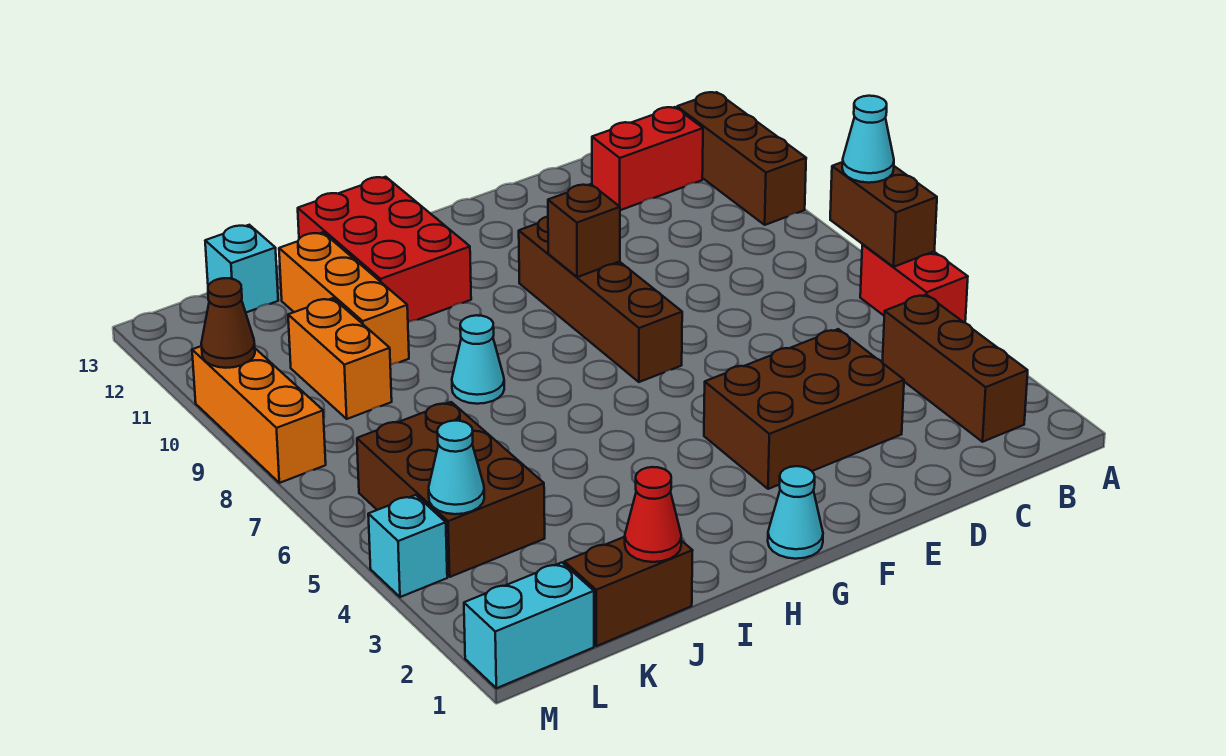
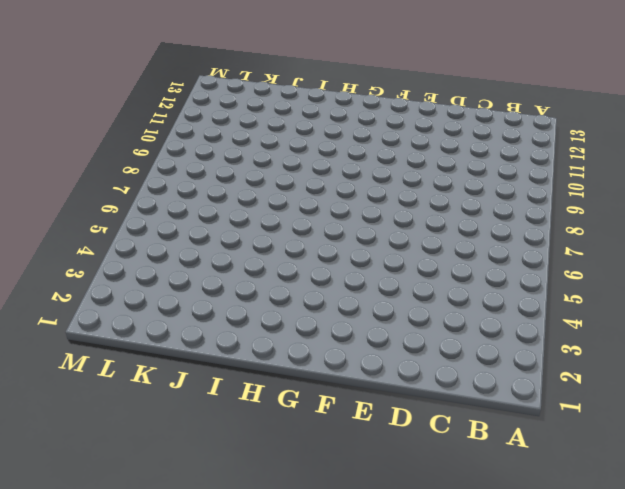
none -> red brick A5:A6 level 1
none -> brown brick A10:A12 level 1
none -> brown brick B2:B4 level 1

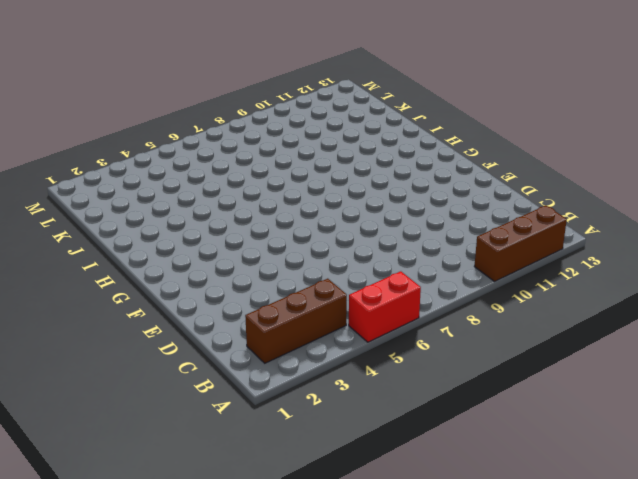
none -> red brick B12:C12 level 1
none -> brown brick D3:F4 level 1
none -> brown brick F7:F10 level 1

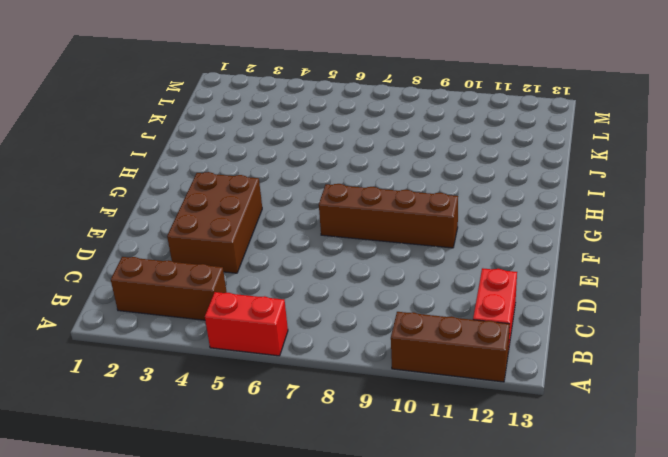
none -> cyan cone G1 level 1
none -> red brick H11:I13 level 1
none -> cyan cone I8 level 1

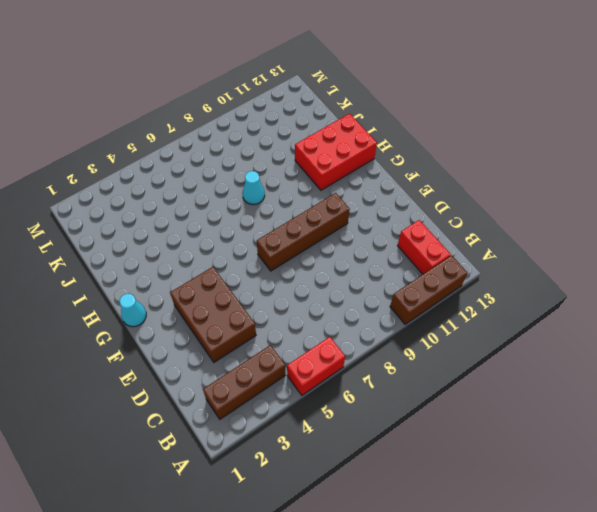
none -> brown brick J1:K1 level 1
none -> orange brick J10:J12 level 1
none -> brown brick K4:L6 level 1

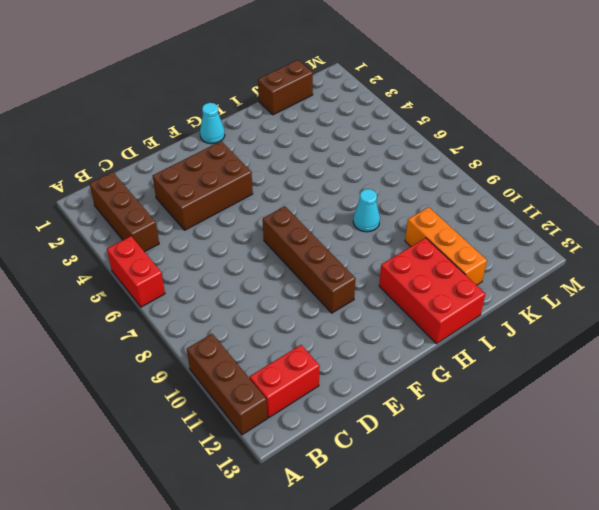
none -> brown brick K4:L6 level 1
none -> orange brick K9:K10 level 1
none -> cyan brick K13 level 1

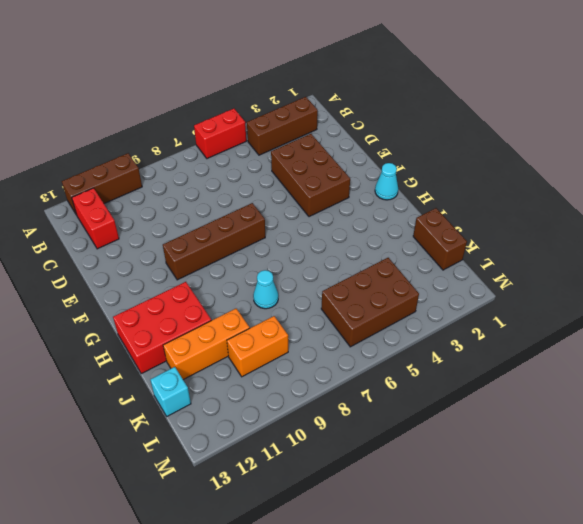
none -> cyan brick L1:M1 level 1
none -> cyan brick M4 level 1
none -> orange brick M8:M10 level 1

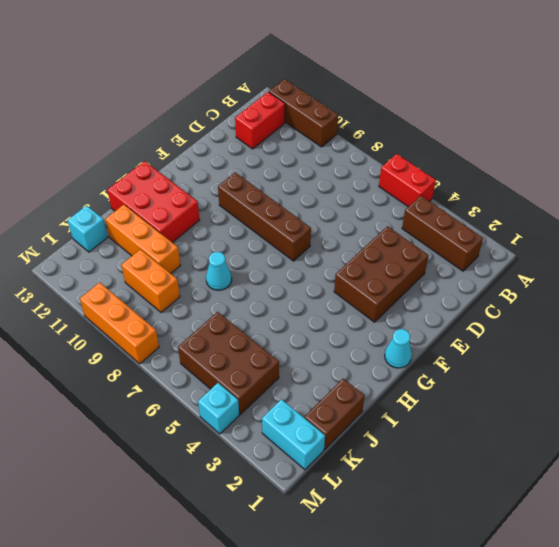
cyan brick L1:L2 level 1 -> cyan brick L1:M1 level 1
none -> brown brick A6:A7 level 2
none -> brown brick F9 level 2
none -> red cone J1 level 2

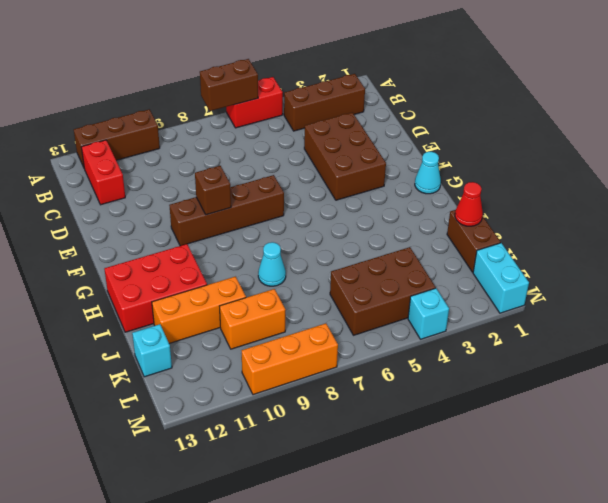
none -> cyan cone L4 level 2
none -> brown cone M10 level 2
none -> cyan cone A7 level 3

